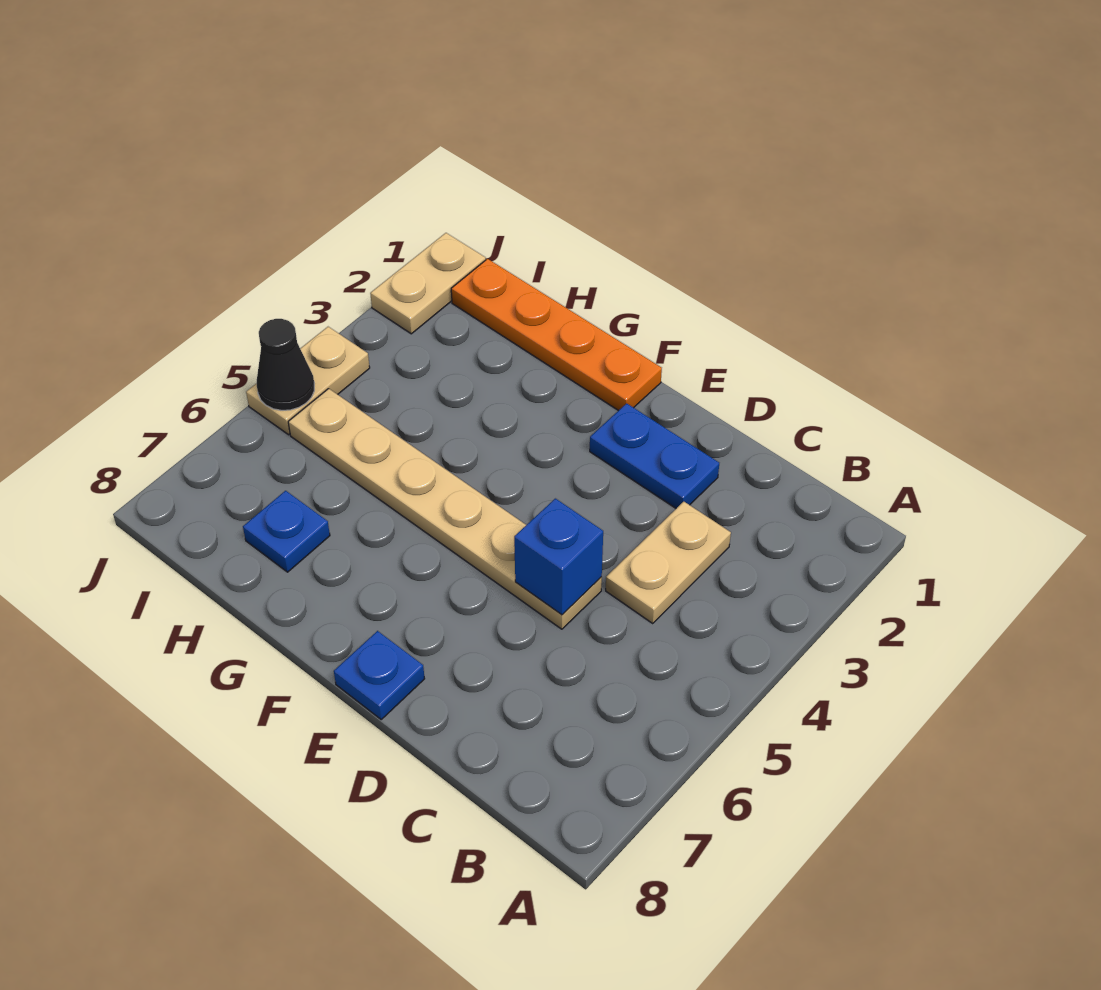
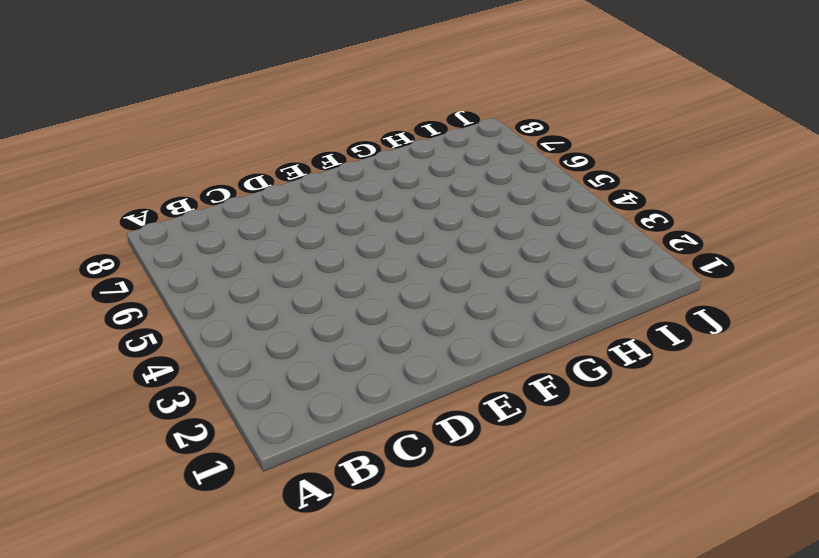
none -> tan plate C3:C4 level 1
none -> blue plate D2:E2 level 1

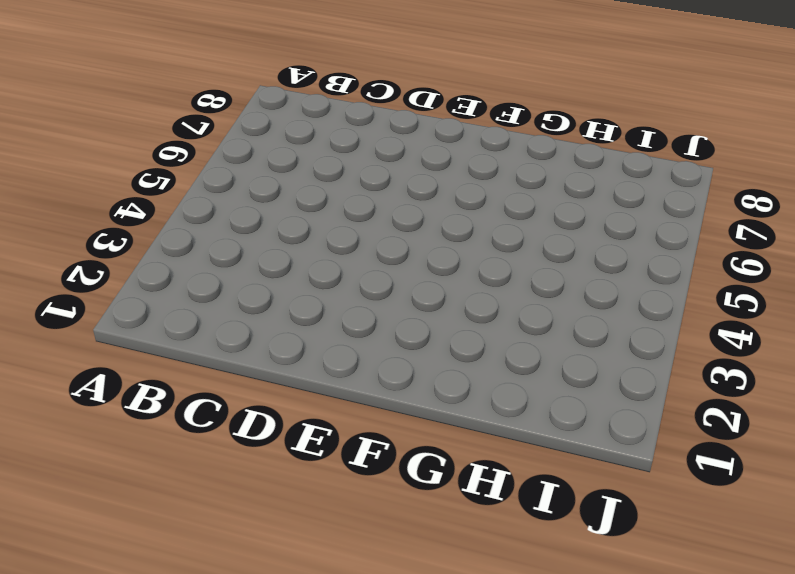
none -> tan plate C3:C4 level 1
none -> blue plate D2:E2 level 1

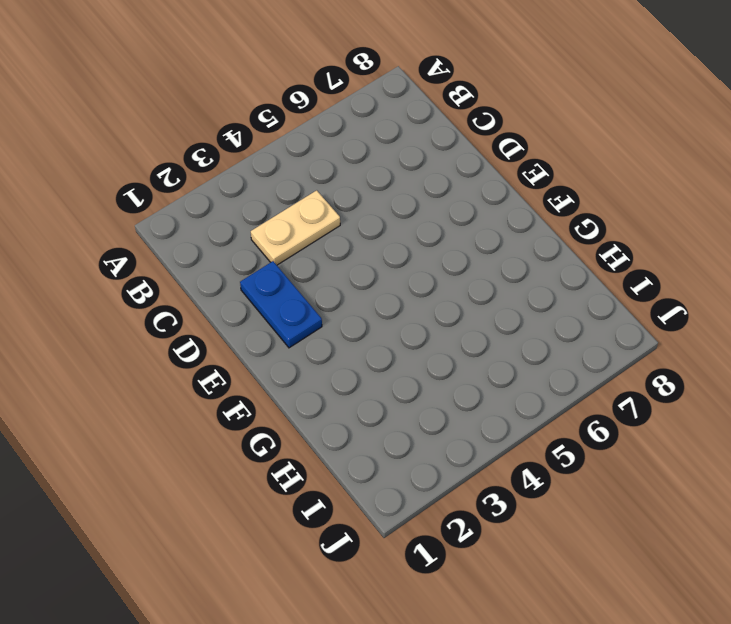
none -> tan plate D5:I5 level 1
none -> blue plate E8 level 1

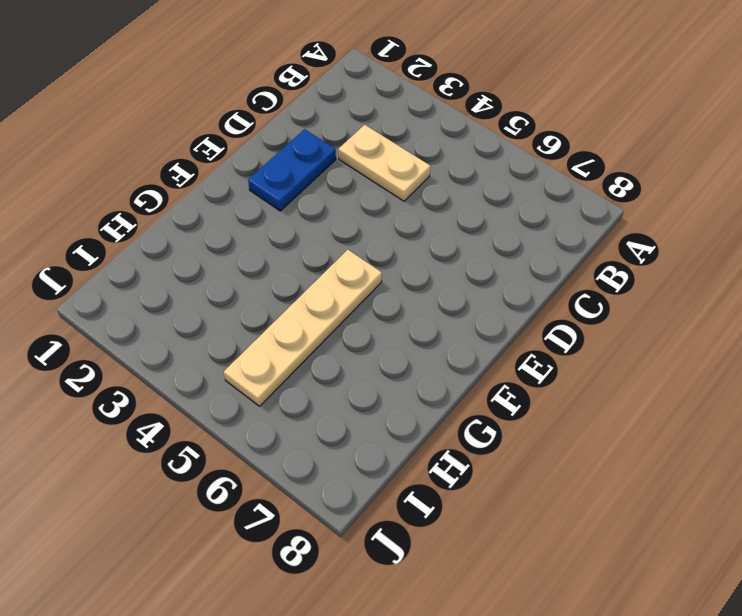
tan plate F5:I5 level 1 -> tan plate D5:I5 level 1
none -> blue plate E8 level 1
none -> orange plate F1:I1 level 1

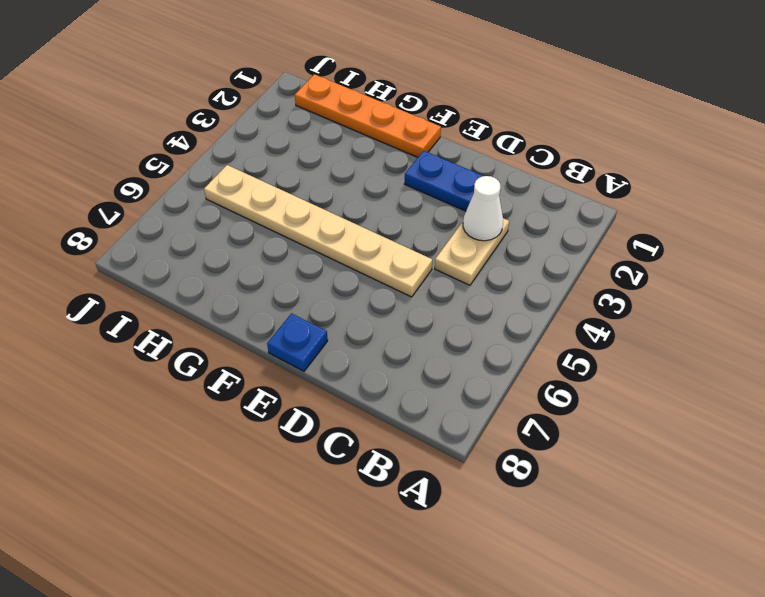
white cone C3 level 2 -> none
none -> blue plate H7 level 1
none -> tan plate J1:J2 level 1

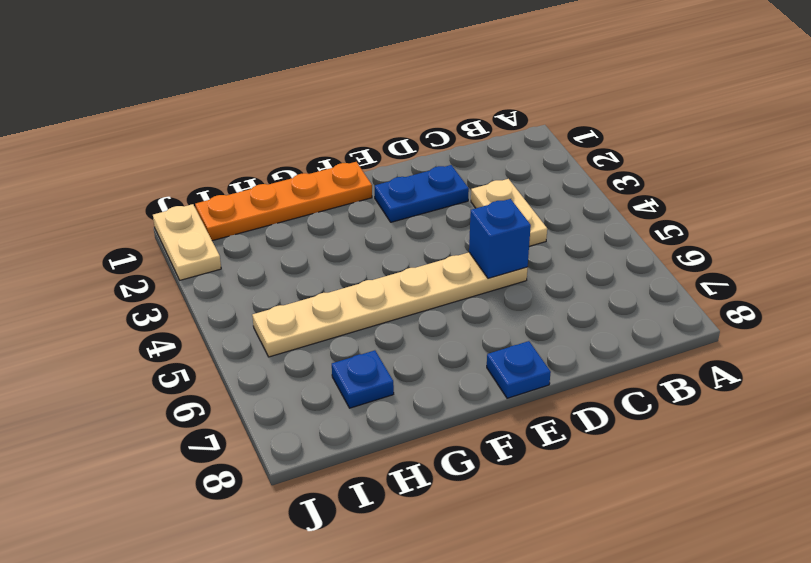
none -> tan plate J4:J5 level 1
none -> black cone J5 level 2

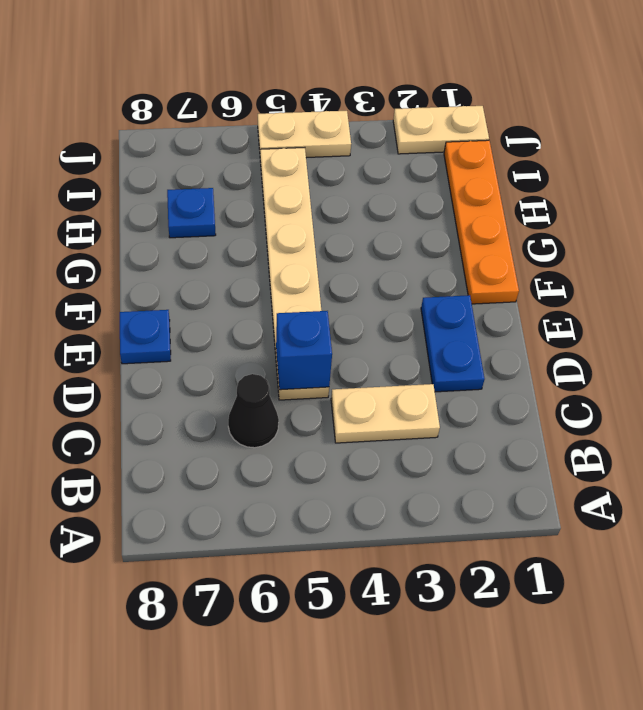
black cone C6 level 1 -> black cone J5 level 2

